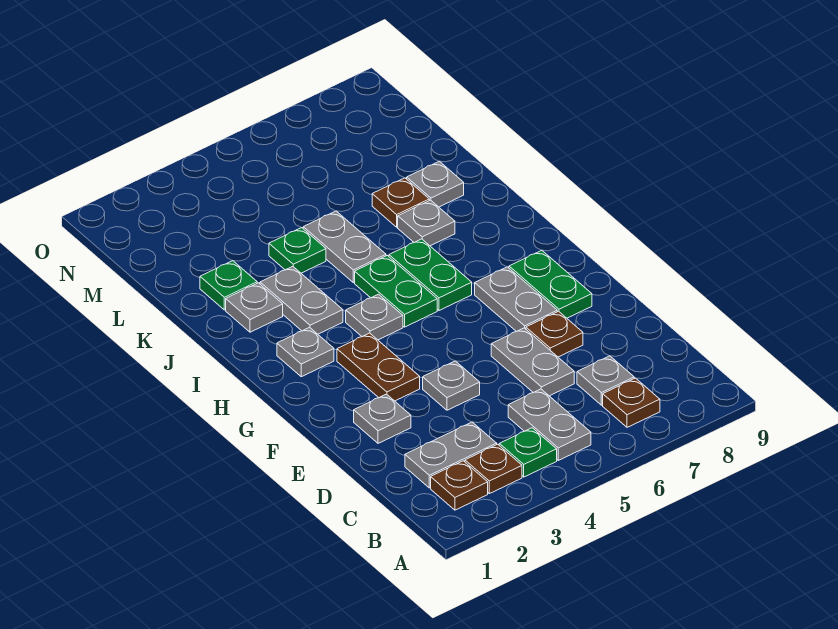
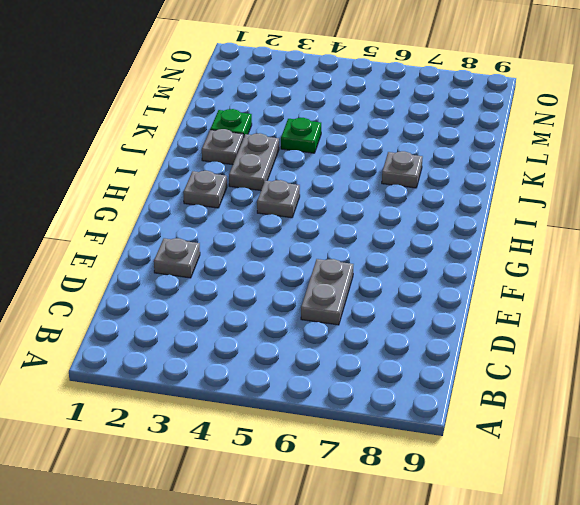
none -> brown plate B2 level 1
none -> brown plate B3 level 1
none -> green plate B4 level 1

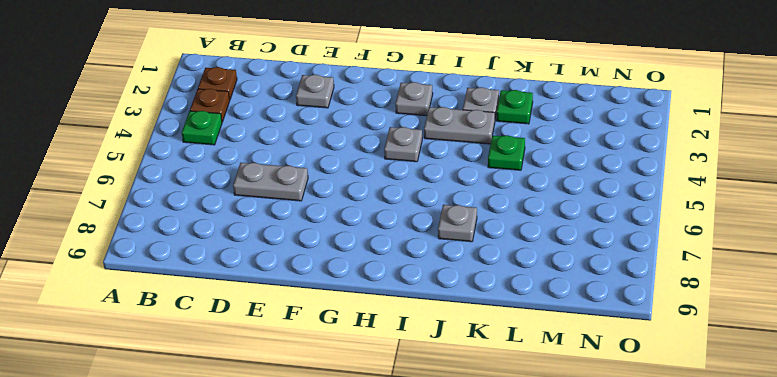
none -> grey plate B5:C5 level 1
none -> brown plate B7 level 1
none -> grey plate C2:C3 level 1

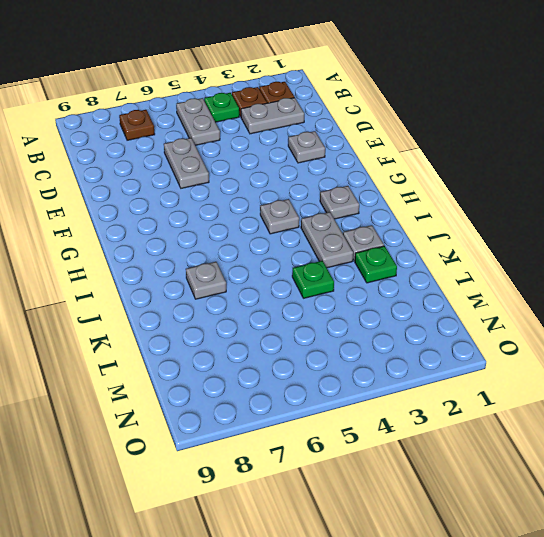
none -> grey plate C7 level 1
none -> grey plate E4 level 1
none -> brown plate E7 level 1

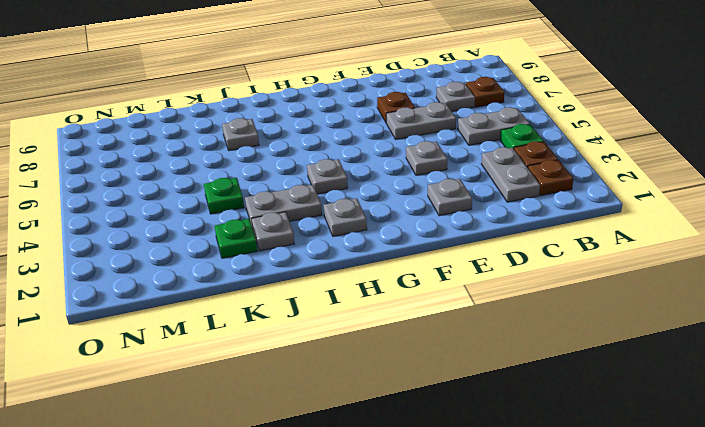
none -> brown plate F3:G3 level 1
none -> grey plate F7:G7 level 1
none -> green plate F8:G8 level 1

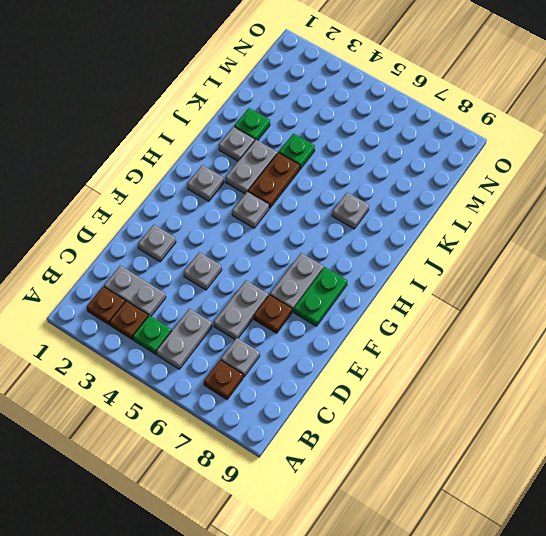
brown plate I4:J4 level 1 -> brown plate F3:G3 level 1
none -> green plate H5:I5 level 1
none -> green plate H6:I6 level 1
none -> grey plate J5:K5 level 1

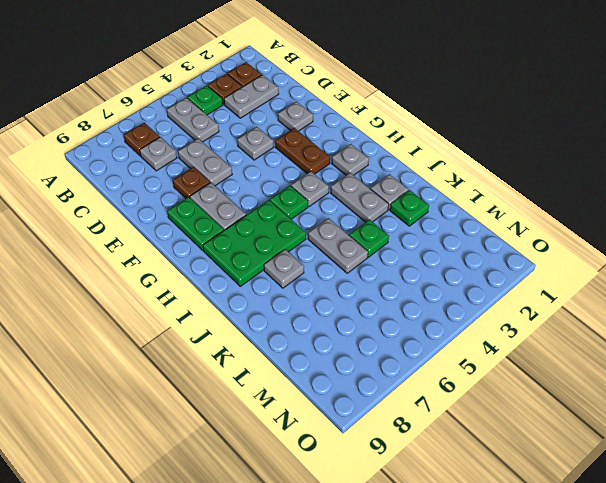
green plate H5 level 1 -> green plate H5:I5 level 1
green plate H6:I8 level 1 -> green plate H6:I6 level 1
none -> brown plate K7 level 1
none -> grey plate K8 level 1

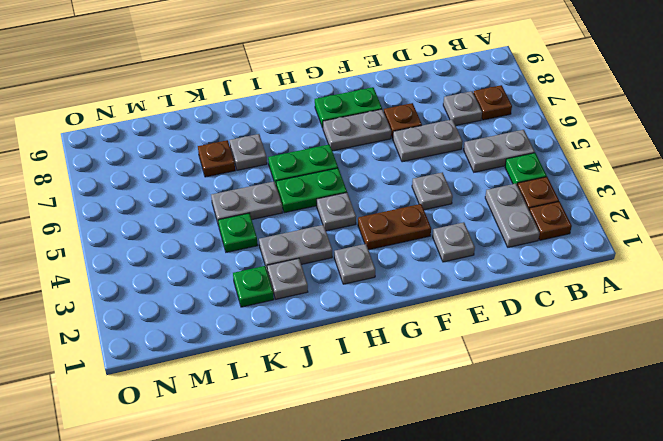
none -> grey plate K8 level 1

